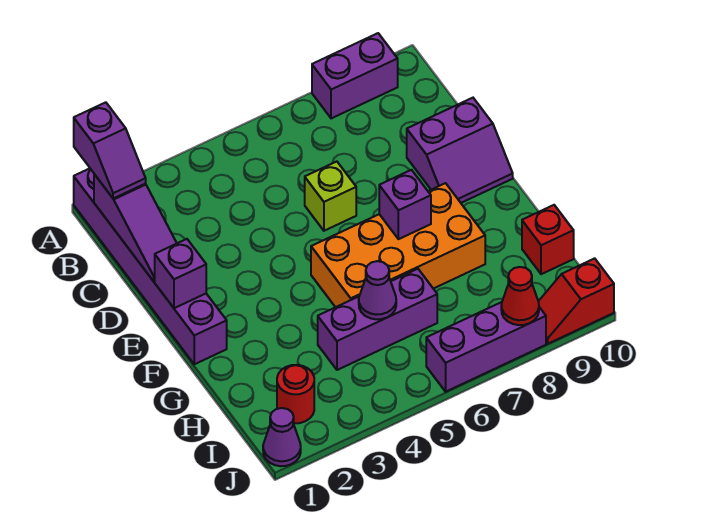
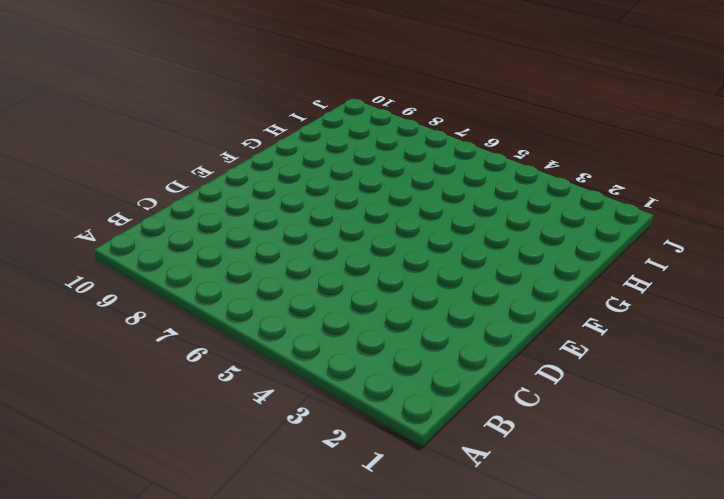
none -> purple brick A1:F1 level 1
none -> purple brick A8:A9 level 1
none -> lime brick D6 level 1

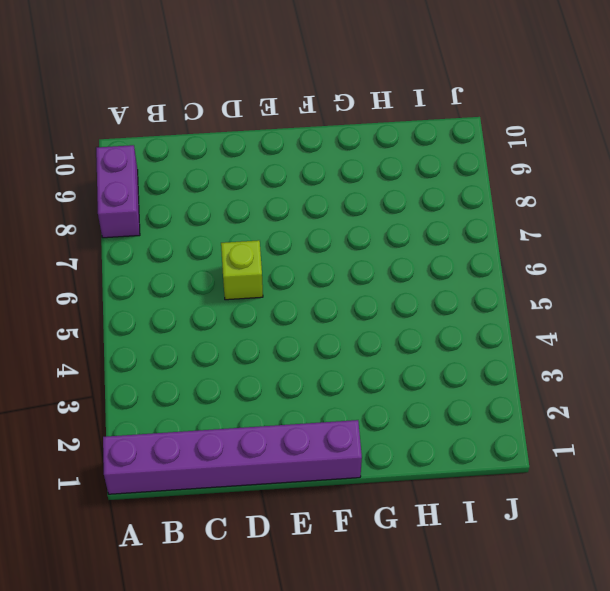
none -> purple slope D9:E10 level 1 top D
none -> orange brick F5:G8 level 1
none -> purple brick H4:H6 level 1

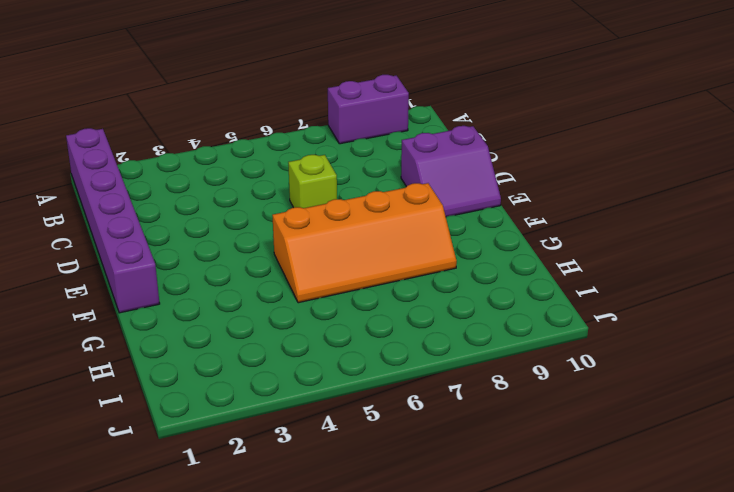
orange slope F5:G8 level 1 top F -> orange brick F5:G8 level 1
none -> purple brick H4:H6 level 1
none -> red brick H10 level 1
none -> red round brick I2 level 1

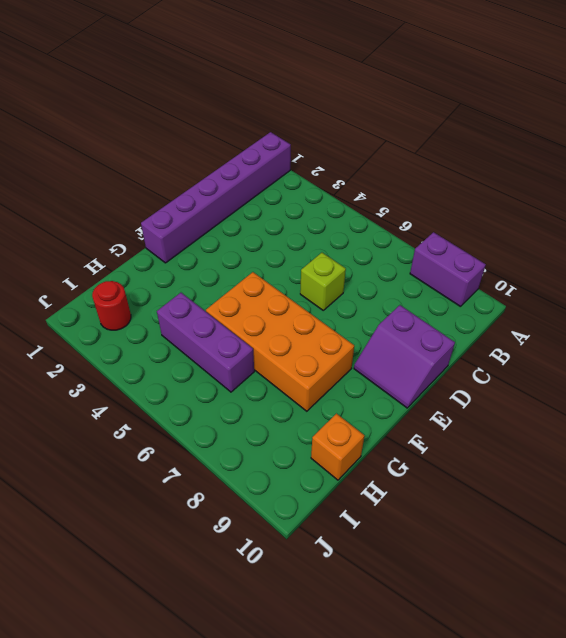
orange brick H10 level 1 -> red brick H10 level 1
none -> purple cone J1 level 1
none -> purple brick J6:J8 level 1
none -> red slope J9:J10 level 1 top 10

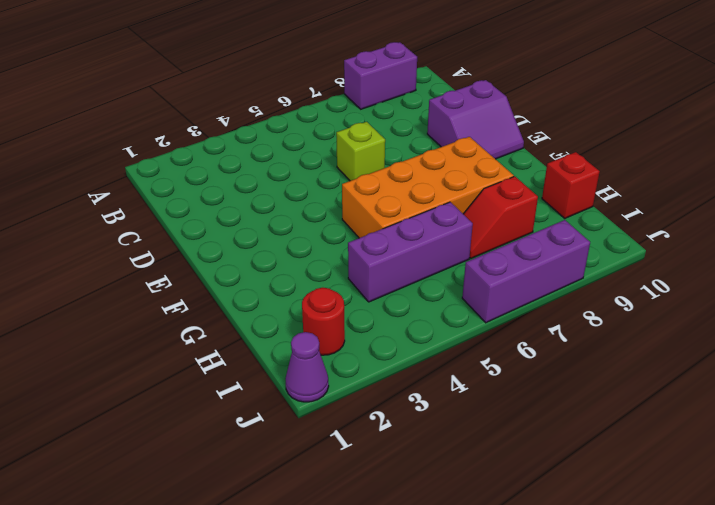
red slope H7:H8 level 1 top 8 -> red slope J9:J10 level 1 top 10
none -> purple brick A1:F1 level 1
none -> purple slope B1:D1 level 2 top B
none -> purple brick E1 level 2

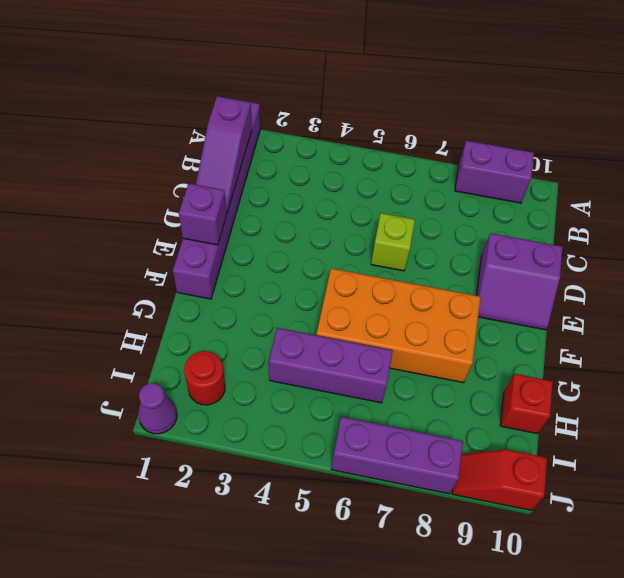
none -> purple brick F7 level 2
none -> purple cone H5 level 2
none -> red cone J8 level 2

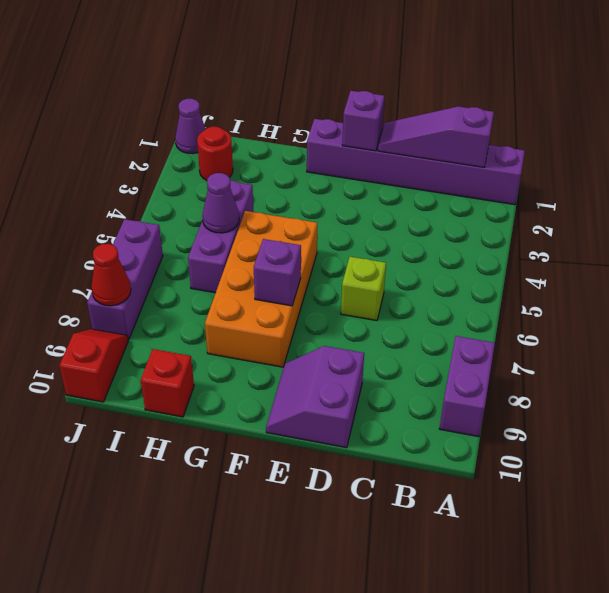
none -> purple slope A1:B1 level 3 top A

